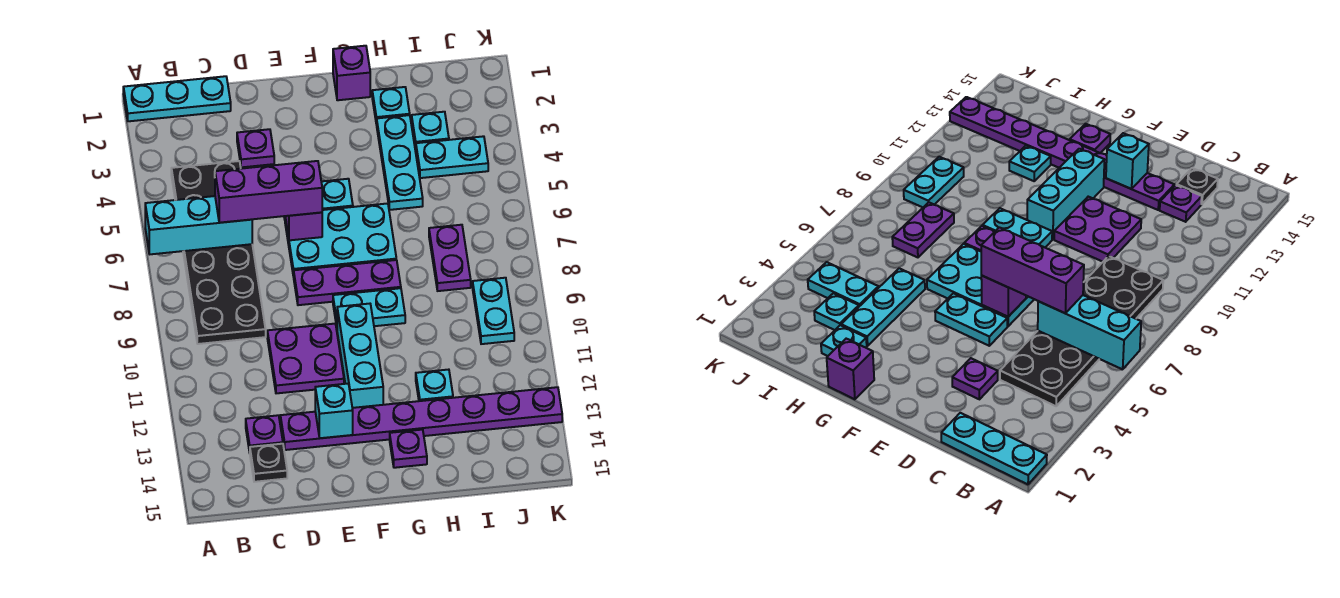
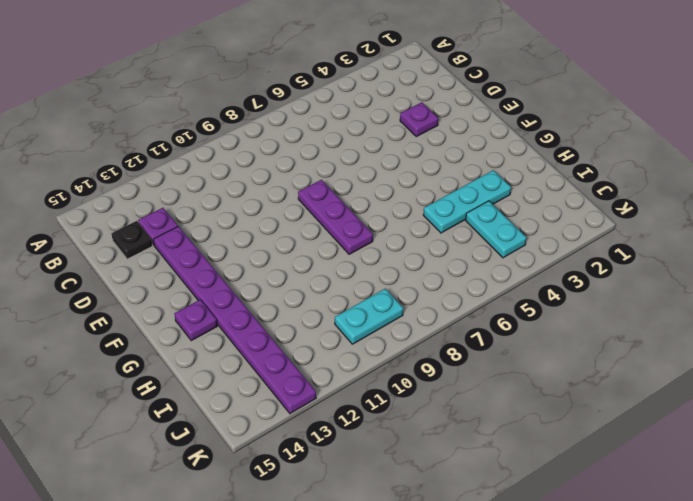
none -> cyan plate A1:C1 level 1
none -> black plate B4:C9 level 1
none -> purple plate D10:E11 level 1

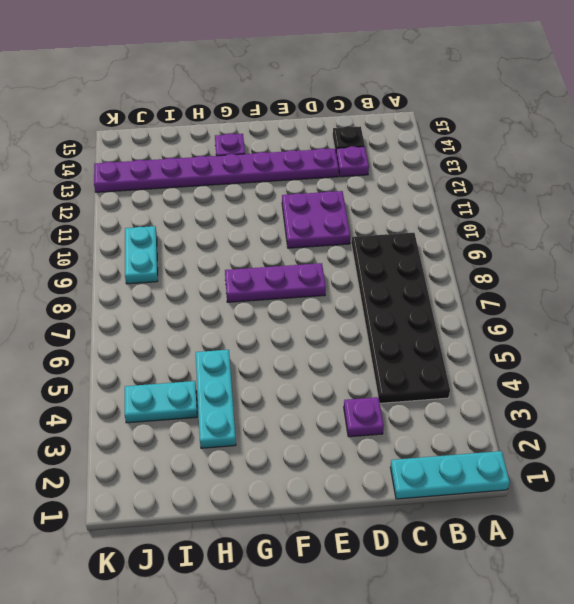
none -> cyan plate E5:F5 level 1
none -> cyan plate E6:G7 level 1
none -> cyan plate F9:G9 level 1

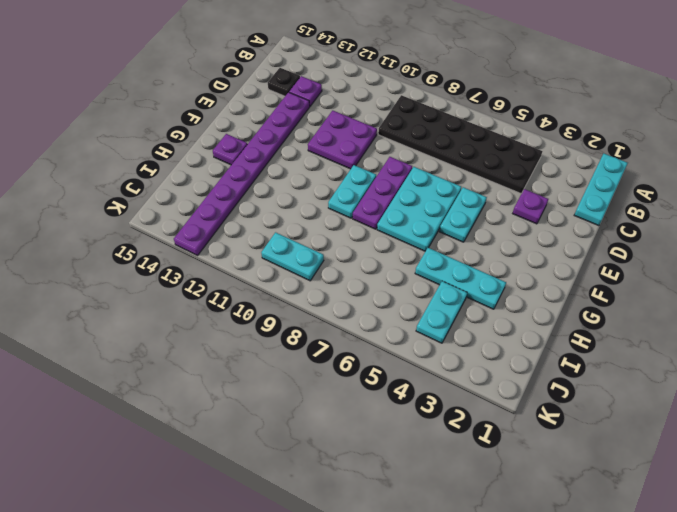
none -> cyan brick F10:F12 level 1
none -> purple brick G1 level 1
none -> cyan plate H2 level 1

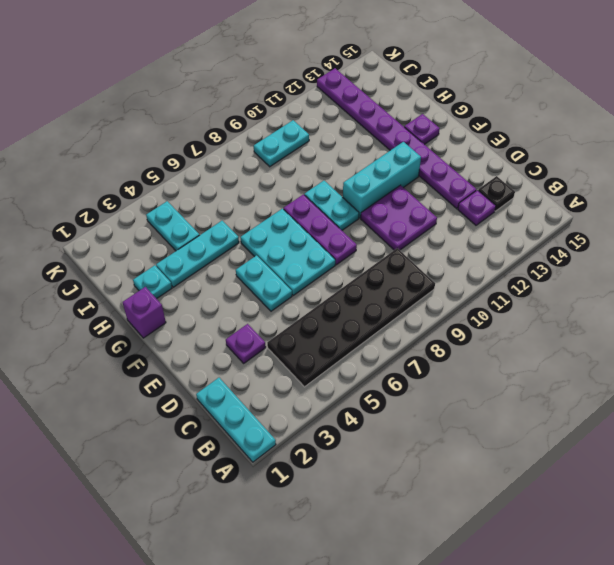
none -> cyan plate H12 level 1
none -> cyan plate I3 level 1
none -> purple plate I7:I8 level 1

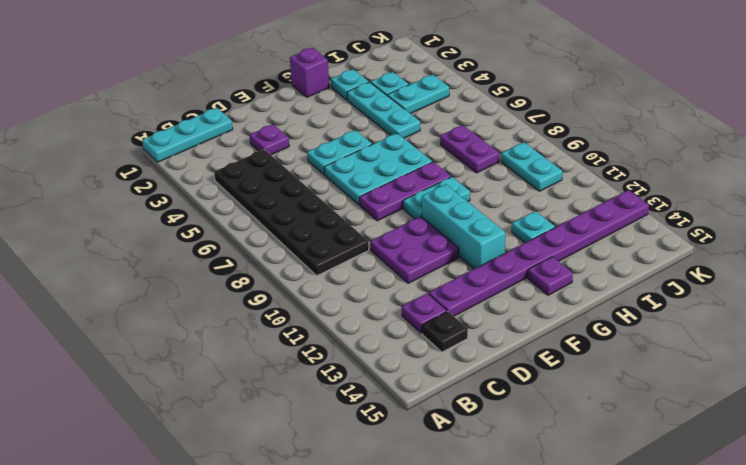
none -> cyan brick A6:C6 level 2
none -> purple brick E6 level 2
none -> cyan brick E13 level 2

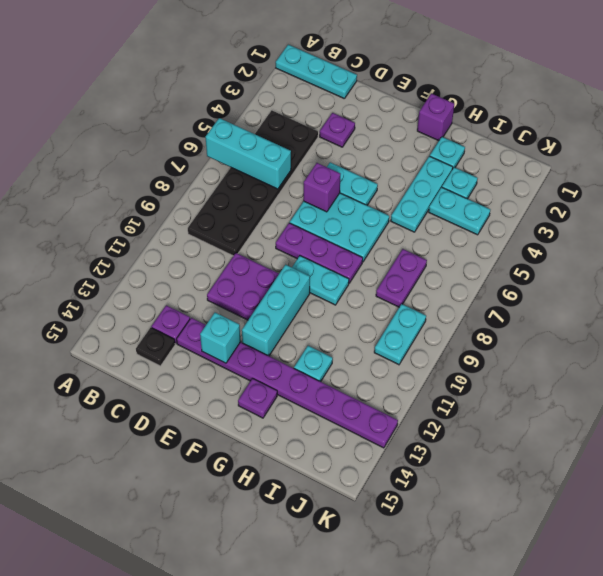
none -> purple brick C6:E6 level 3

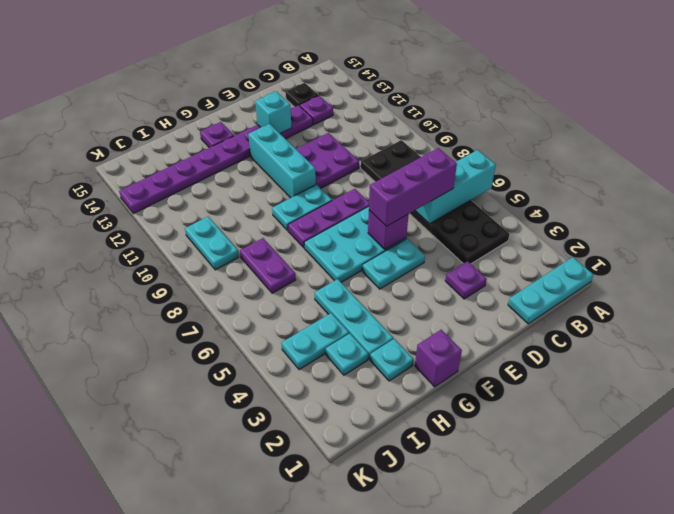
none -> cyan plate H12 level 1

